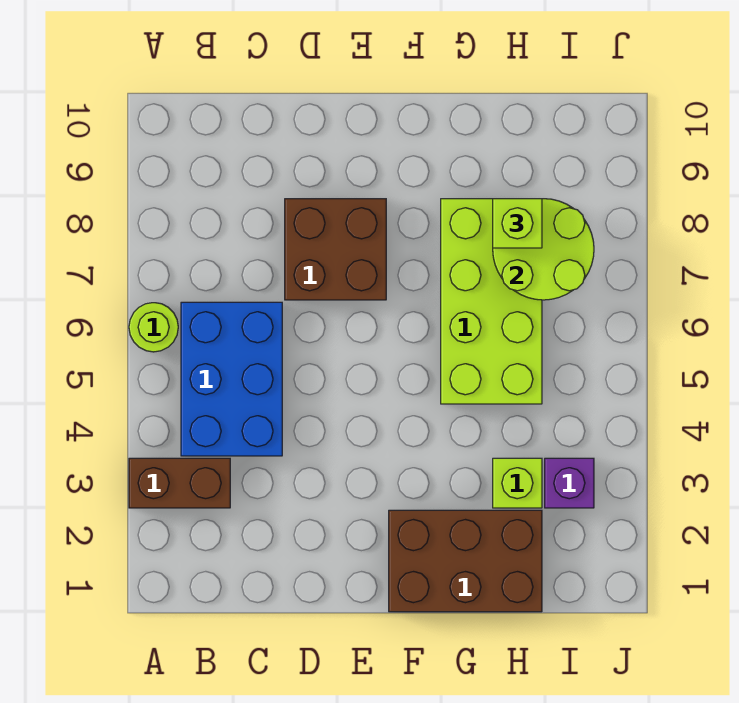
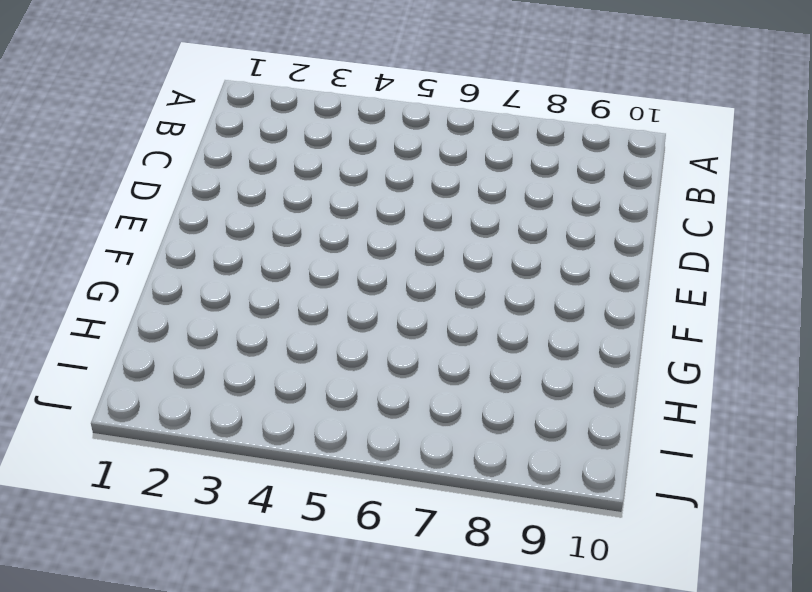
none -> brown brick A3:B3 level 1
none -> lime round brick A6 level 1

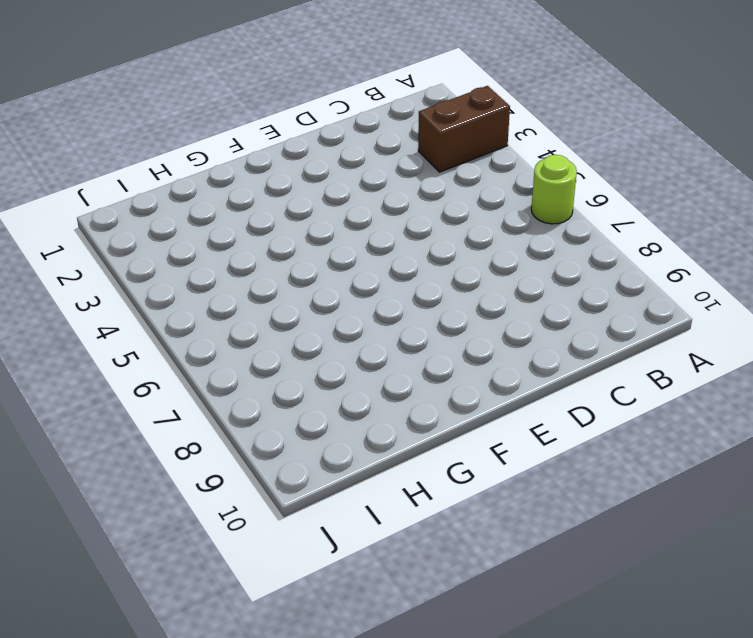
none -> blue brick B4:C6 level 1
none -> brown brick D7:E8 level 1

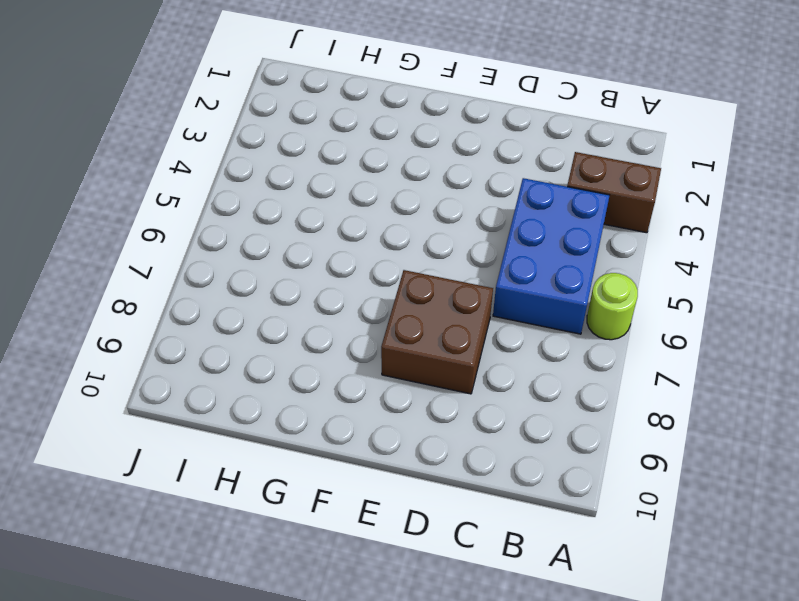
none -> brown brick F1:H2 level 1
none -> lime brick G5:H8 level 1

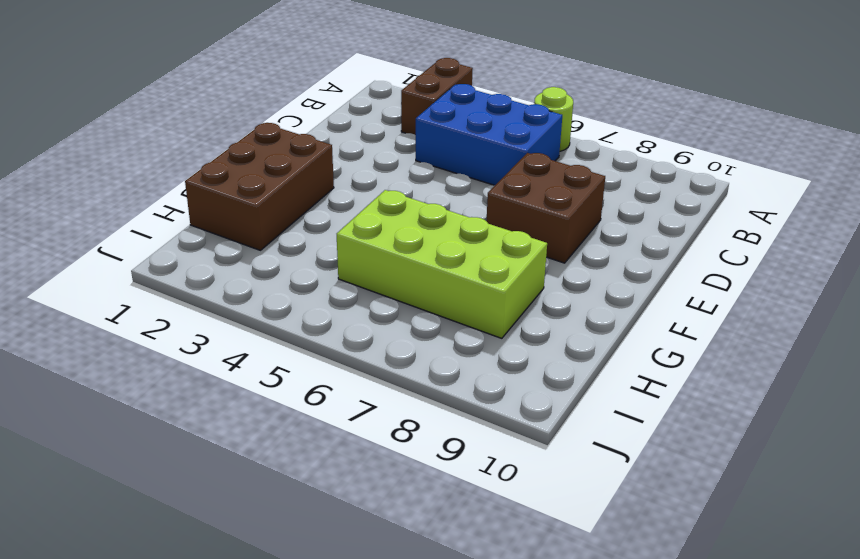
none -> lime brick H3 level 1
none -> purple brick I3 level 1

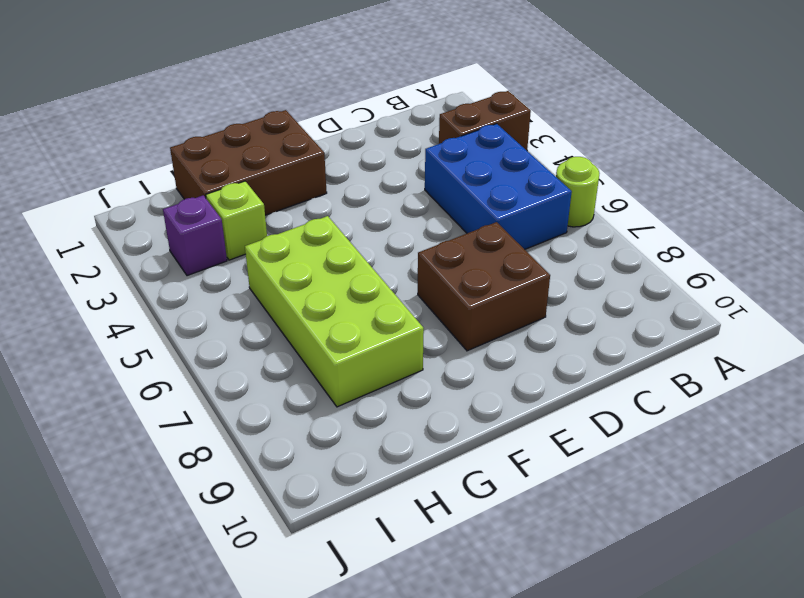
none -> lime round brick H7:I8 level 2
none -> lime brick H8 level 3

